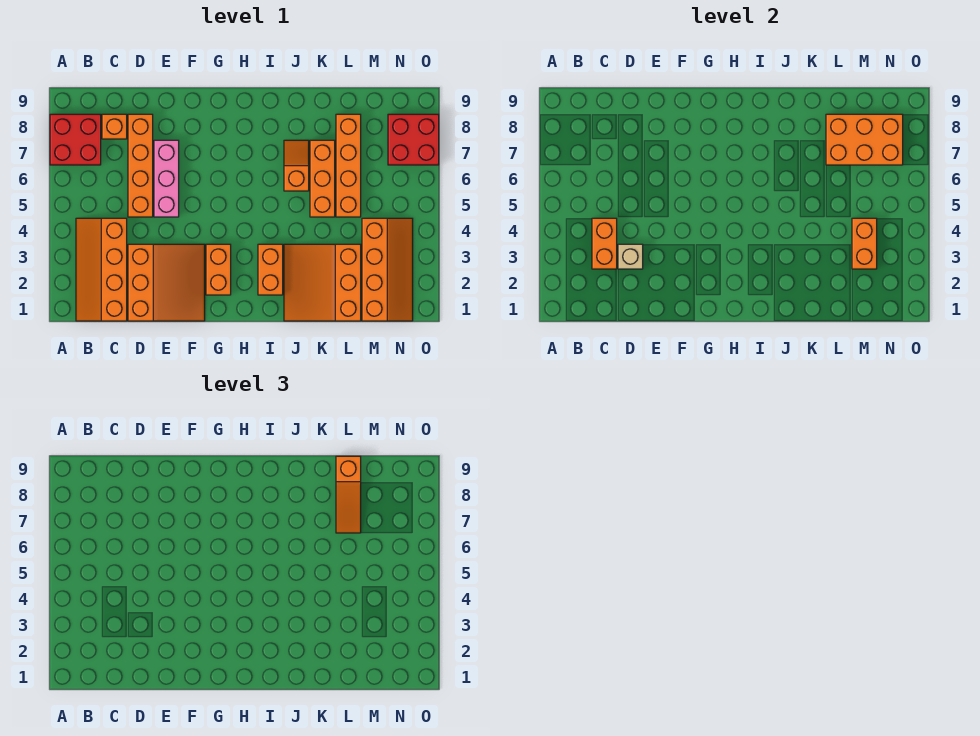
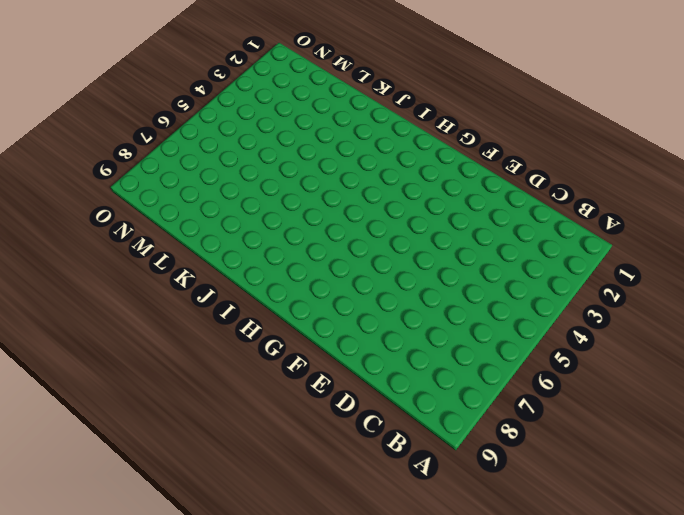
none -> red brick A7:B8 level 1
none -> orange slope B1:C4 level 1 top C
none -> orange brick C8 level 1

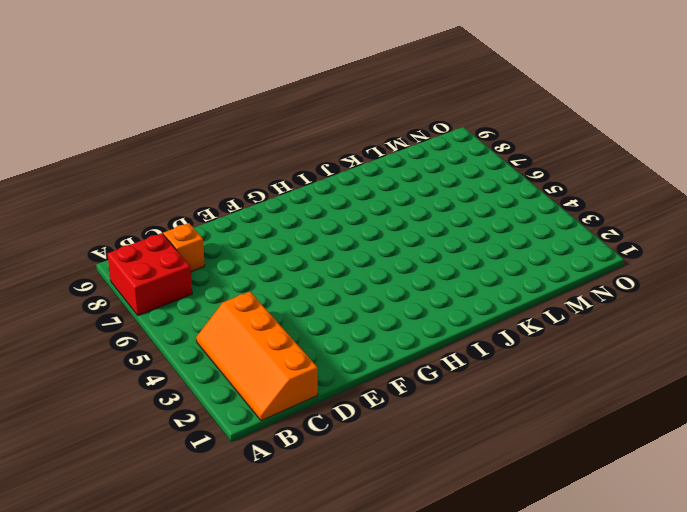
none -> orange slope D1:F3 level 1 top D
none -> orange brick D5:D8 level 1
none -> pink brick E5:E7 level 1

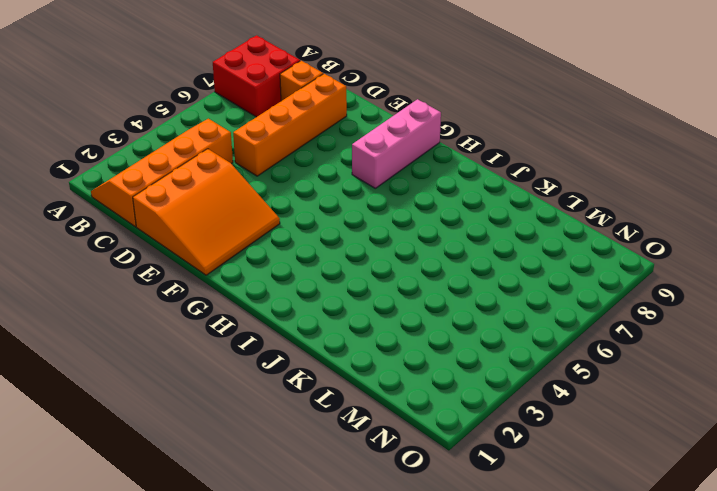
pink brick G7:G9 level 1 -> pink brick E5:E7 level 1
none -> orange brick G2:G3 level 1
none -> orange brick I2:I3 level 1
none -> orange slope J1:L3 level 1 top L

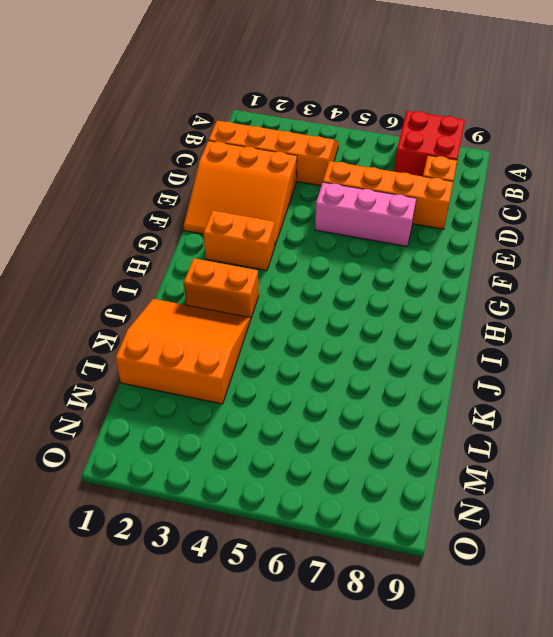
none -> orange slope J6:J7 level 1 top 6
none -> orange brick K5:K7 level 1
none -> orange brick L5:L8 level 1

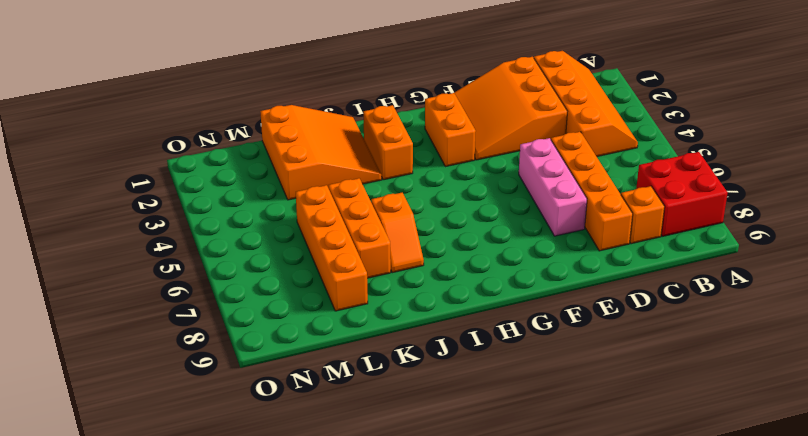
none -> orange slope M1:N4 level 1 top M
none -> red brick N7:O8 level 1
none -> orange brick C3:C4 level 2

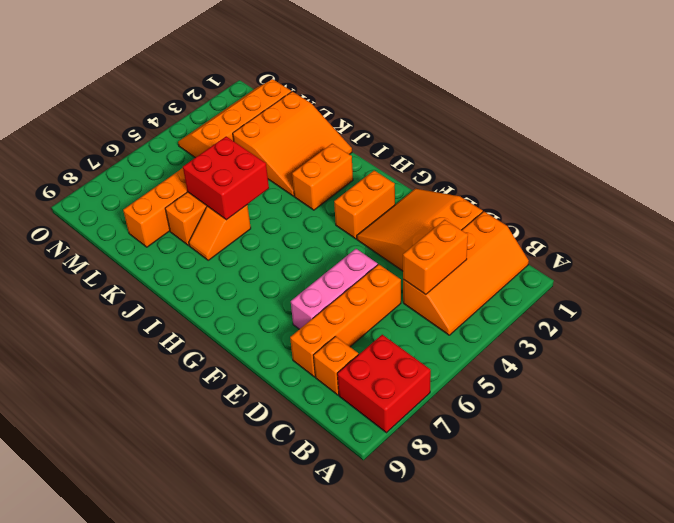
red brick J5:K6 level 2 -> red brick N7:O8 level 1
none -> tan brick D3 level 2
none -> orange brick L7:N8 level 2
none -> orange brick M3:M4 level 2

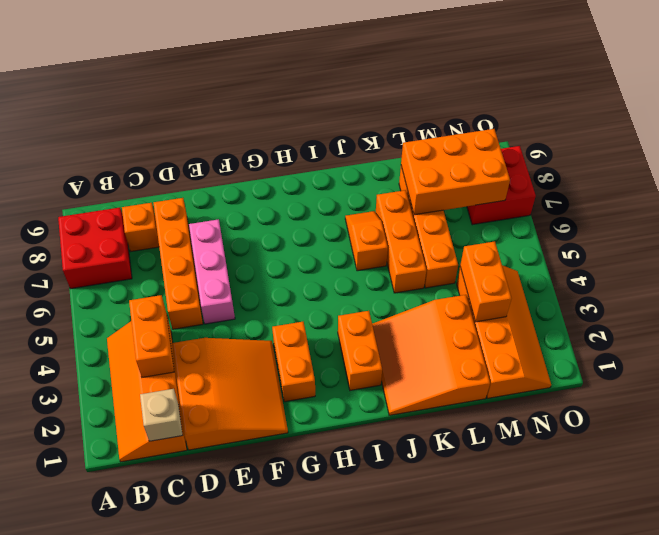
tan brick C1 level 2 -> tan brick D3 level 2
none -> orange slope L7:L9 level 3 top 9

